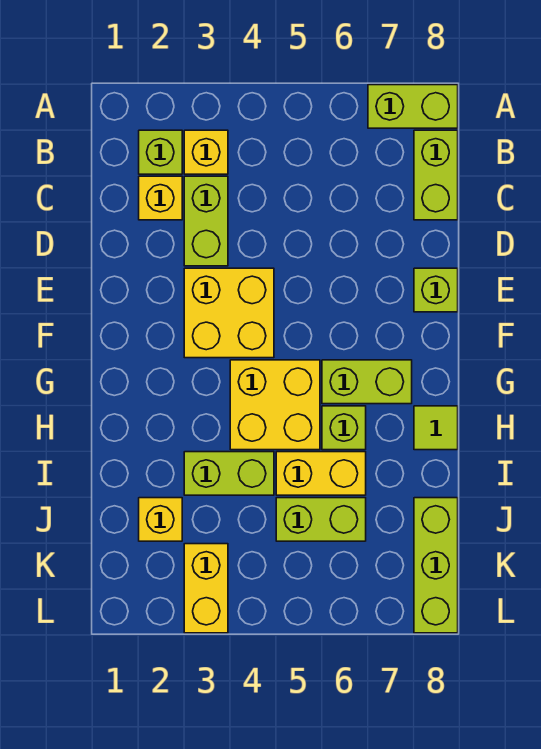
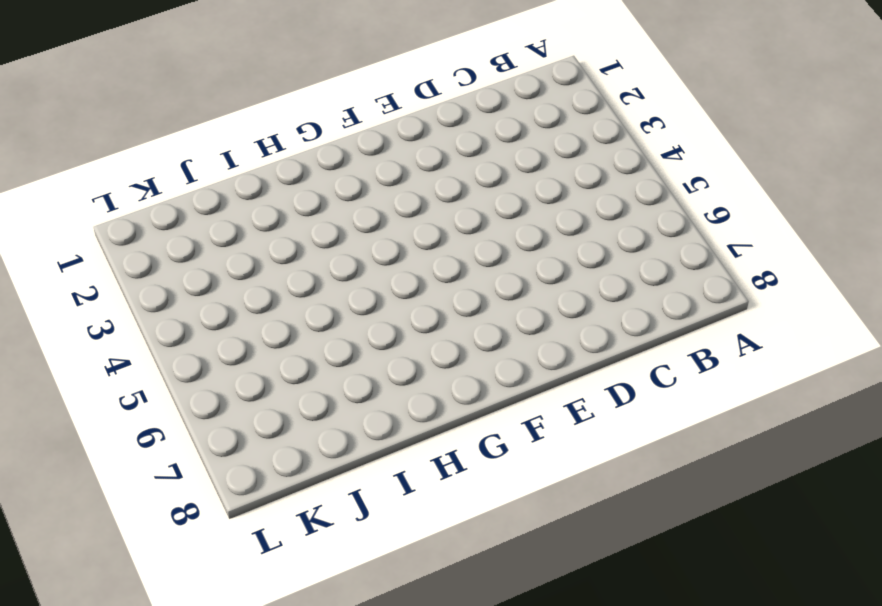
none -> lime brick A7:A8 level 1
none -> lime brick B2 level 1
none -> yellow brick B3 level 1

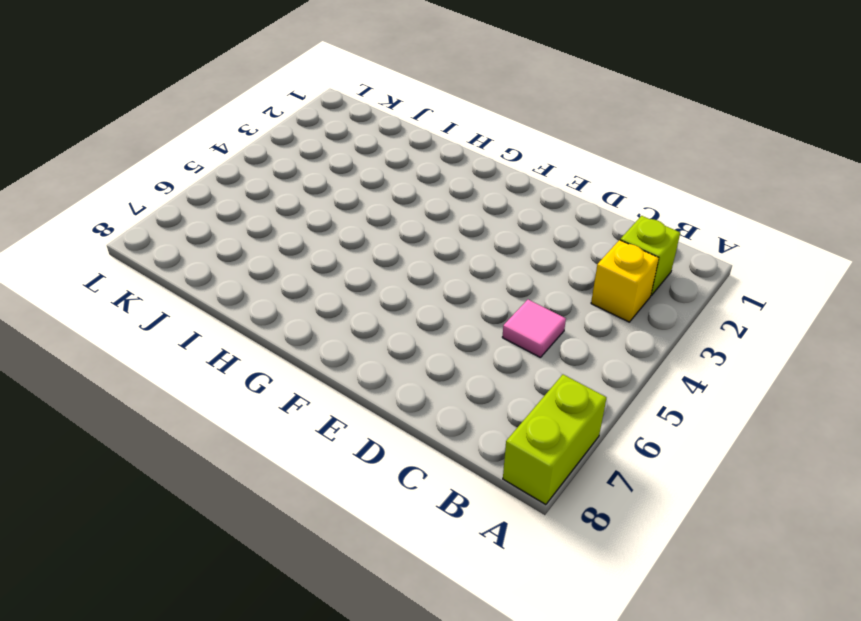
pink tile C5 level 1 -> none
none -> lime brick B8:C8 level 1
none -> yellow brick C2 level 1
none -> lime brick C3:D3 level 1

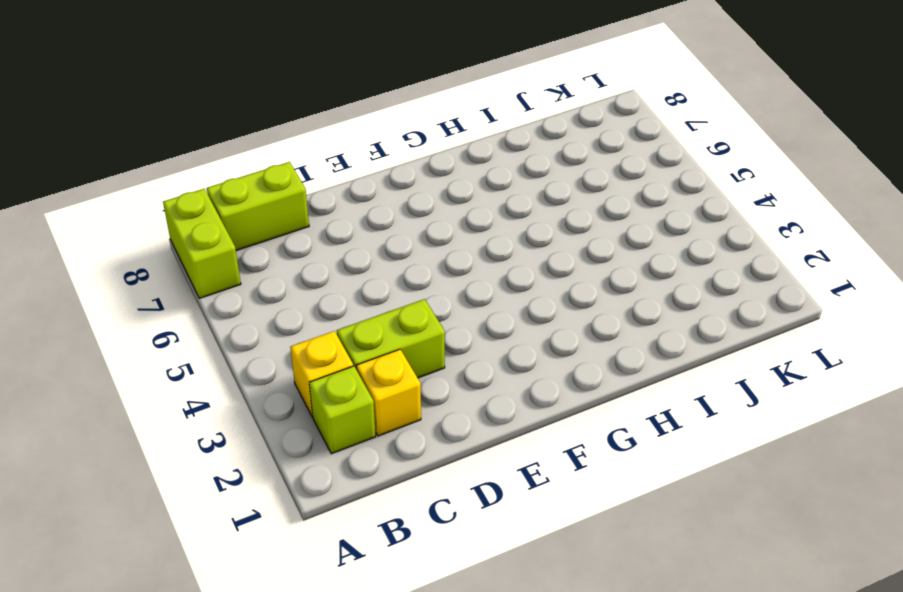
none -> yellow brick E3:F4 level 1
none -> lime brick E8 level 1
none -> yellow brick G4:H5 level 1

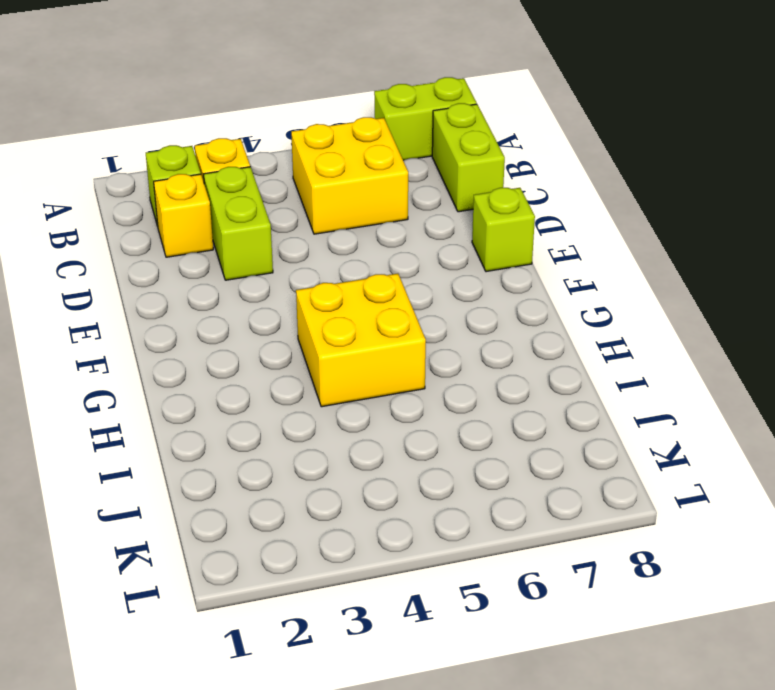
yellow brick B5:C6 level 1 -> yellow brick E3:F4 level 1
none -> lime brick G6:G7 level 1
none -> lime brick H6 level 1
none -> lime tile H8 level 1

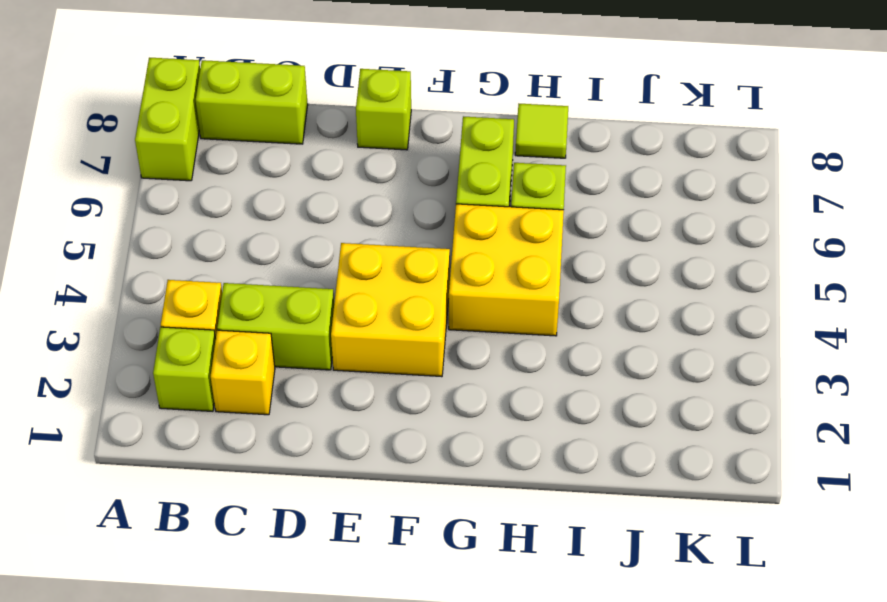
none -> lime brick I3:I4 level 1
none -> yellow brick I5:I6 level 1
none -> yellow brick J2 level 1

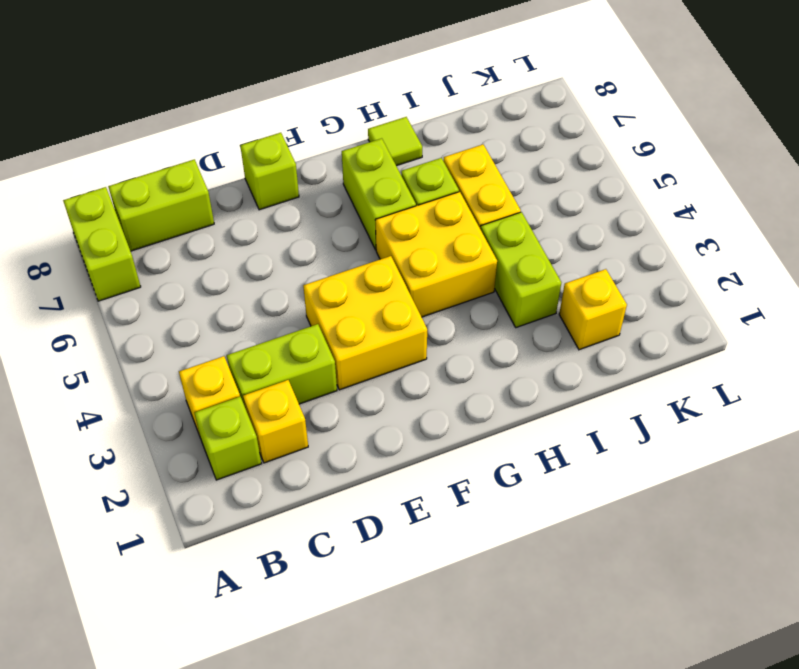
none -> lime brick J5:J6 level 1
none -> lime brick J8:L8 level 1
none -> yellow brick K3:L3 level 1

